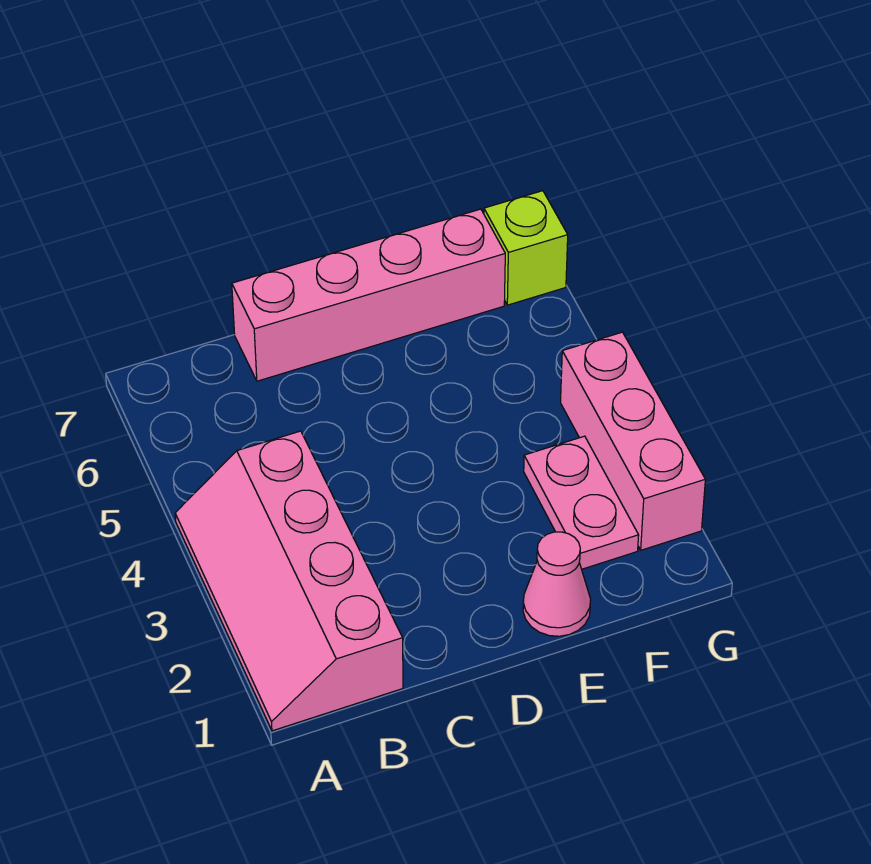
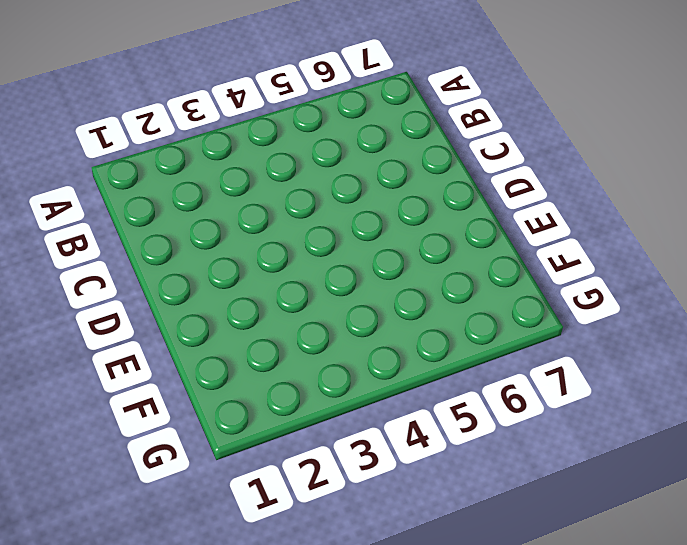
none -> pink slope A1:B4 level 1 top B
none -> pink brick C7:F7 level 1

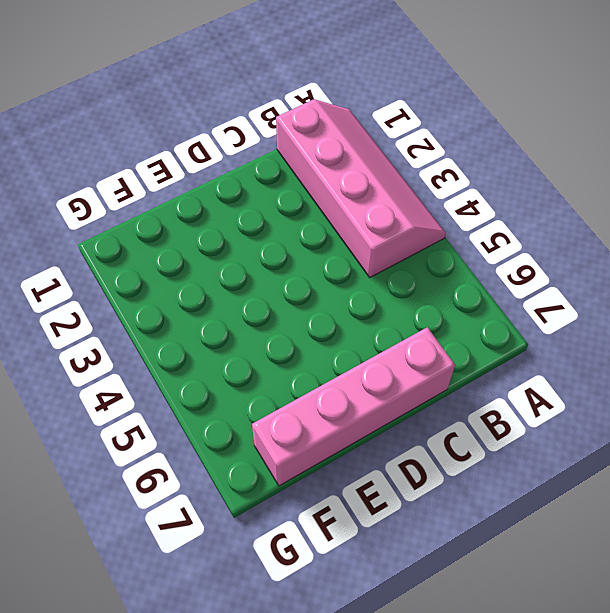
none -> pink cone E1 level 1
none -> pink plate F2:F3 level 1

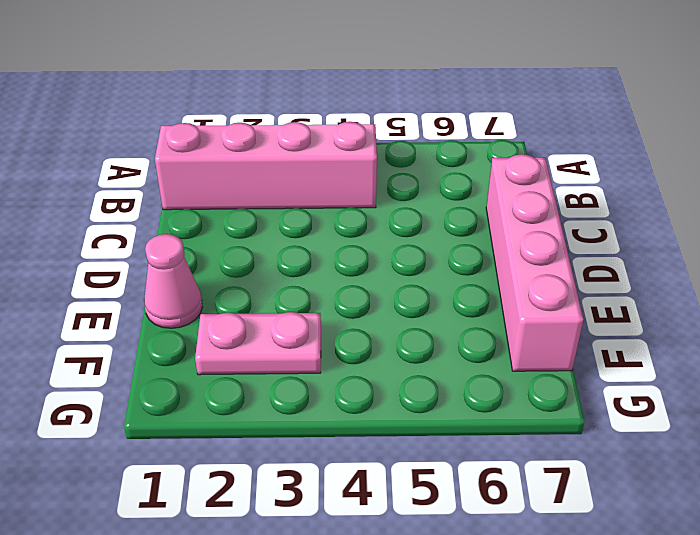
none -> pink brick G2:G4 level 1
none -> lime brick G7 level 1

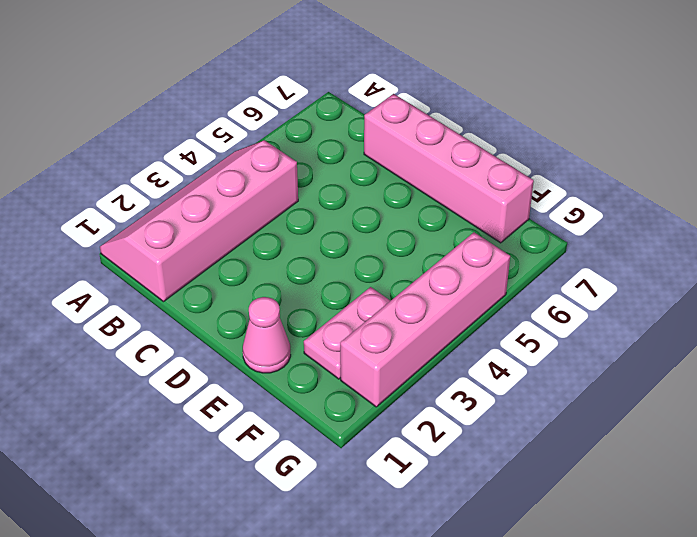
pink brick G2:G5 level 1 -> pink brick G2:G4 level 1
none -> lime brick G7 level 1

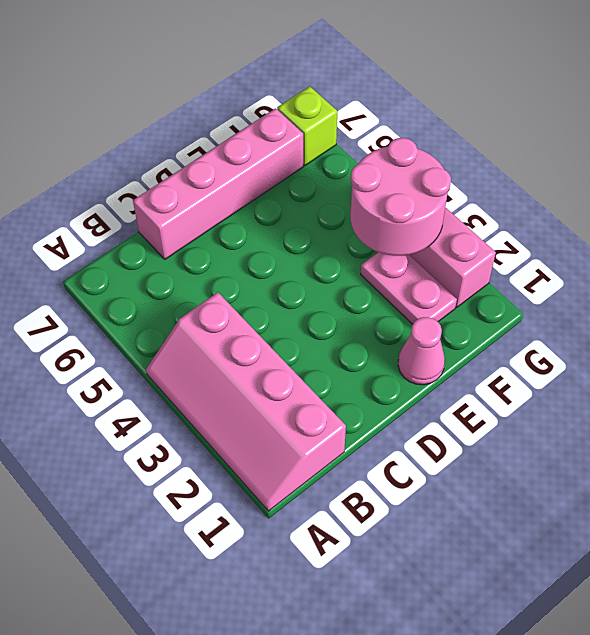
pink round brick F3:G4 level 2 -> none

